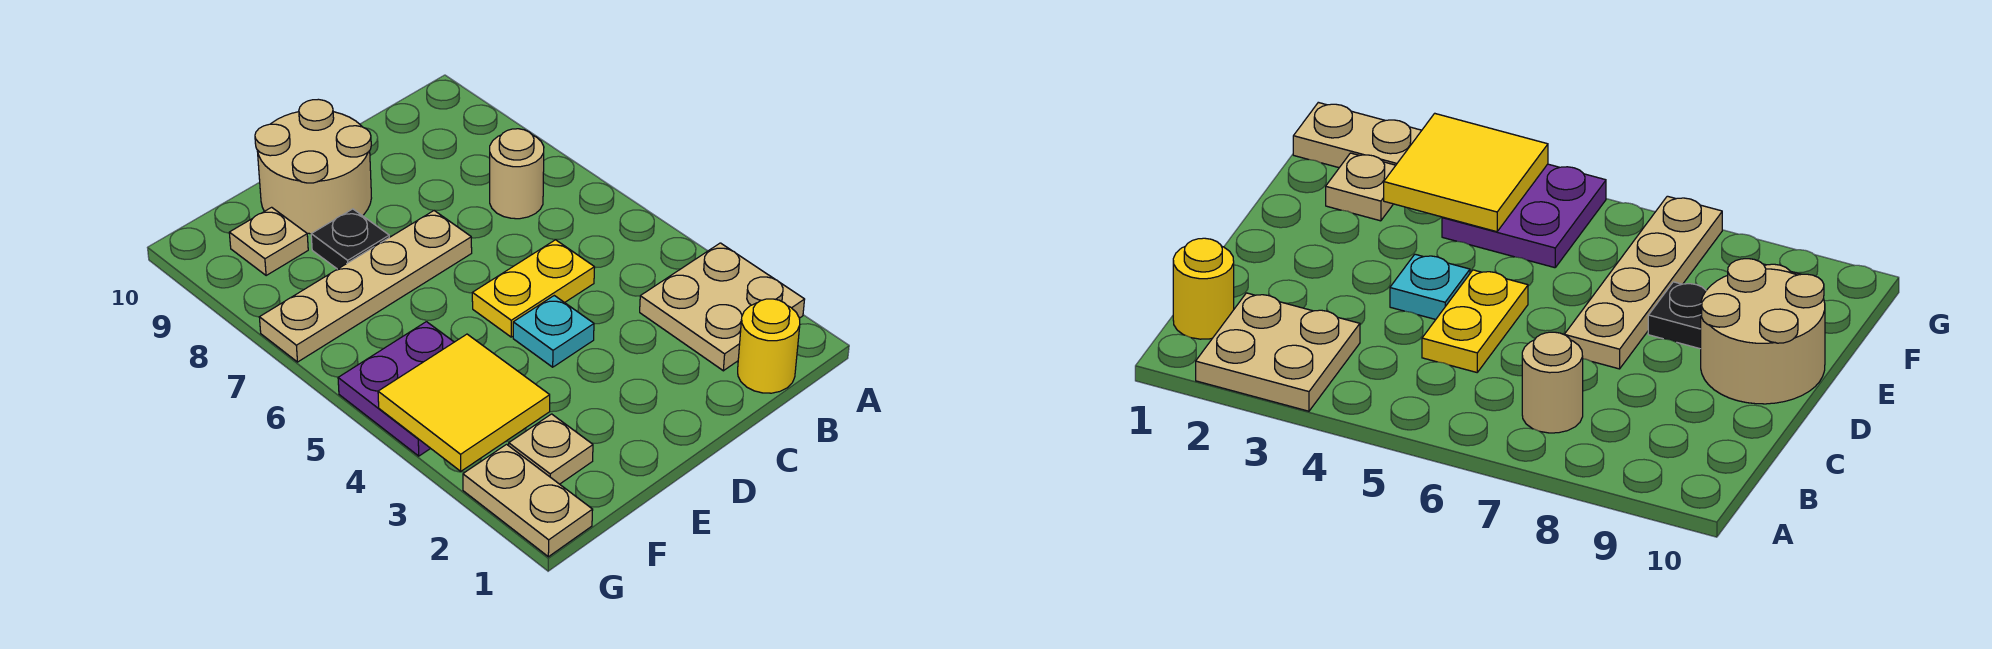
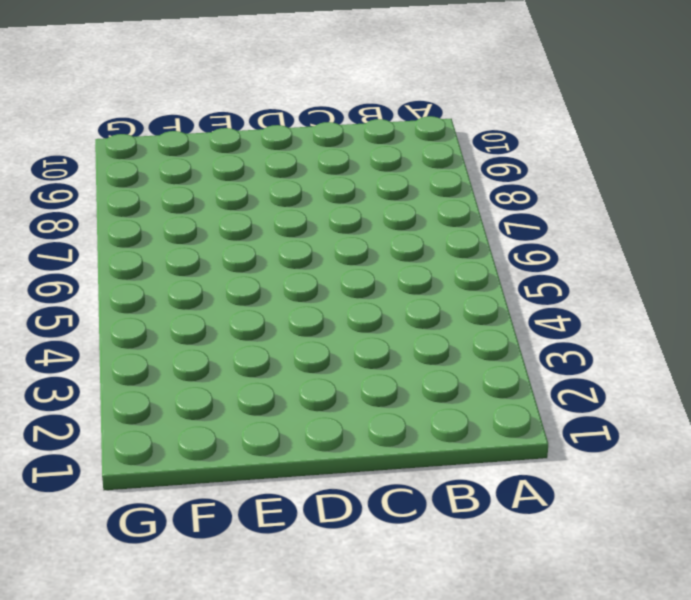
none -> tan plate A2:B3 level 1
none -> yellow round brick B1 level 1
none -> tan round brick B7 level 1

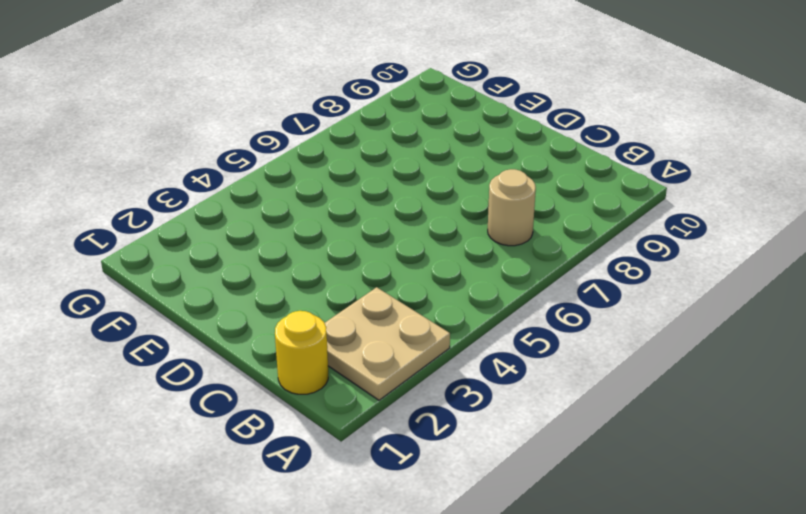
none -> yellow plate C5:D5 level 1
none -> cyan plate D4 level 1
none -> tan plate D7:G7 level 1

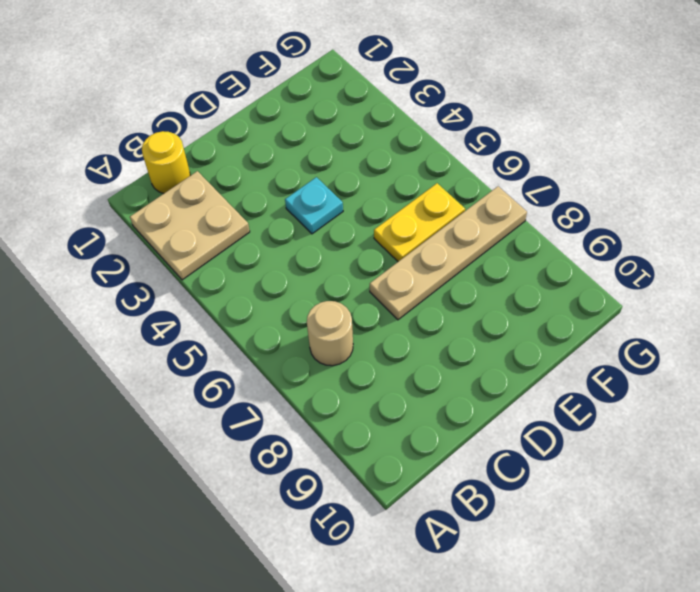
yellow plate E6:F6 level 1 -> yellow plate C5:D5 level 1
none -> tan round brick D9:E10 level 1
none -> black plate E8 level 1
none -> tan plate F2 level 1

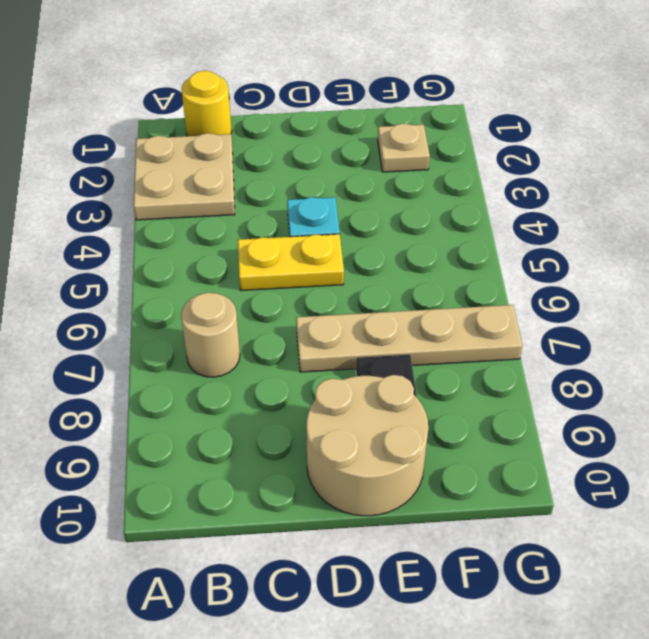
none -> purple plate F4:G5 level 1
none -> tan plate F9 level 1
none -> tan plate G1:G2 level 1

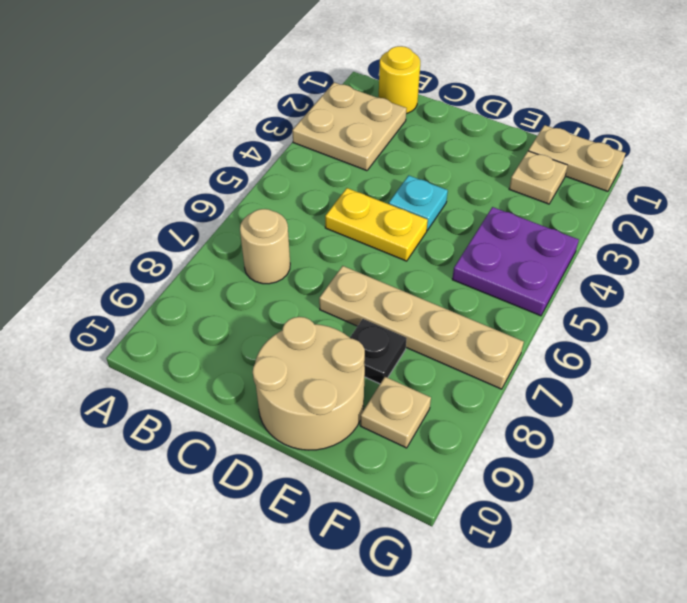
tan plate F1:G1 level 1 -> tan plate G1:G2 level 1
none -> yellow tile F3:G4 level 2

